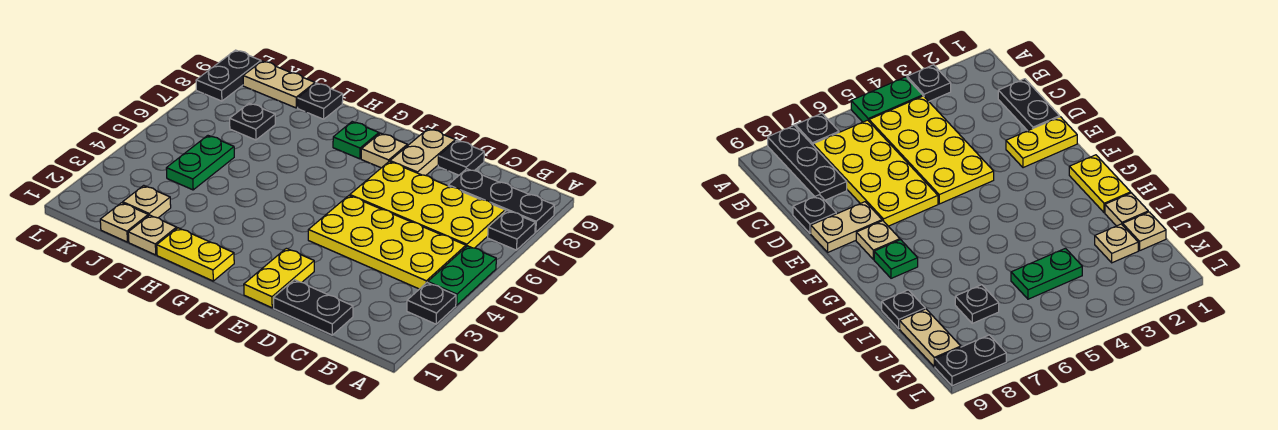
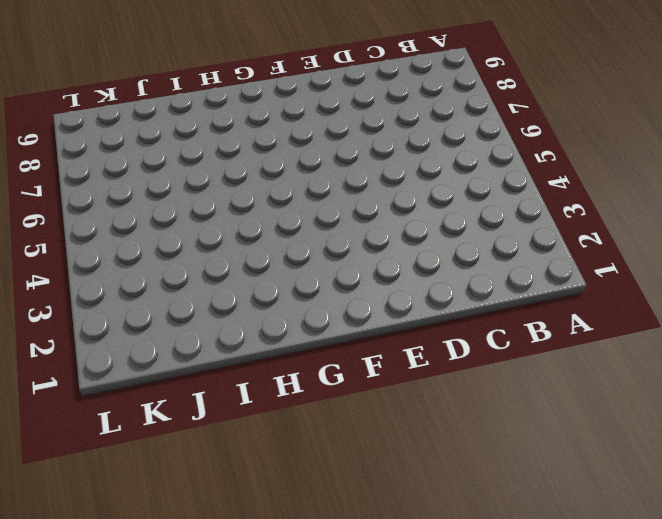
none -> black plate A3 level 1
none -> green plate A4:A5 level 1
none -> black plate A7 level 1

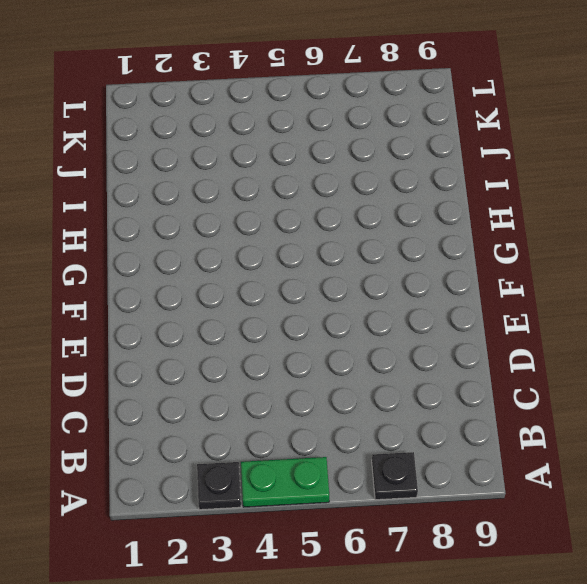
none -> black plate A8:C8 level 1
none -> yellow plate B4:E5 level 1
none -> yellow plate B6:E7 level 1

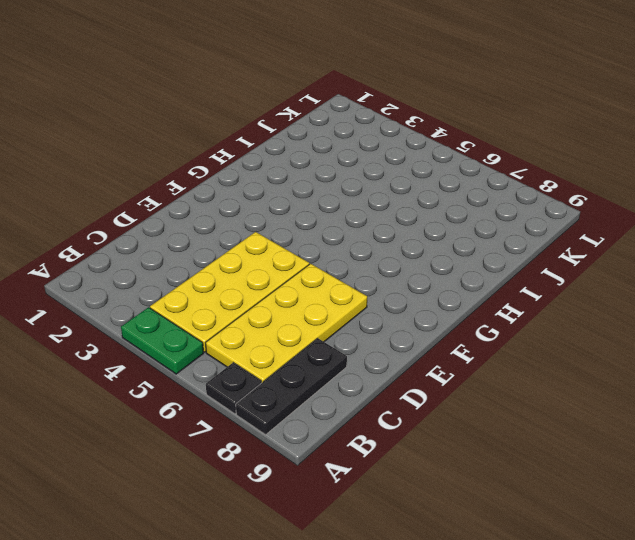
none -> black plate A3 level 1
none -> black plate C1:D1 level 1
none -> black plate D9 level 1

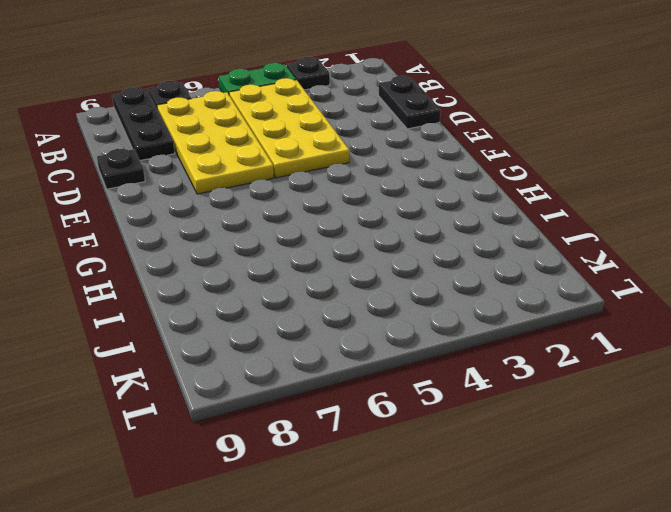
none -> yellow plate E1:E2 level 1
none -> tan plate E8:E9 level 1
none -> tan plate F8 level 1

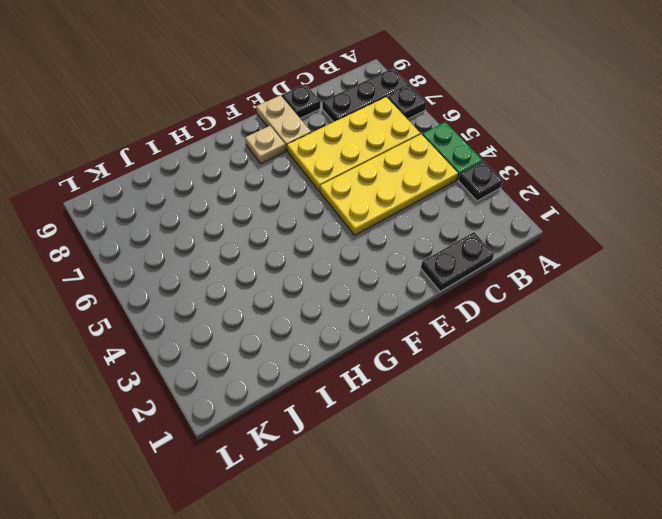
none -> yellow plate E1:E2 level 1
none -> yellow plate G1:H1 level 1
none -> green plate G8 level 1

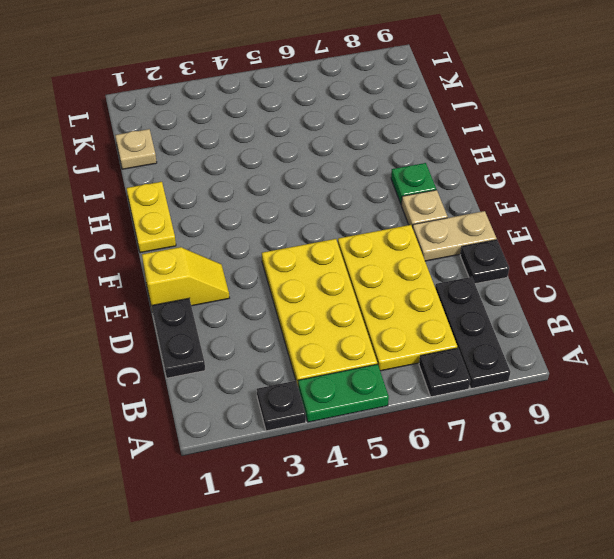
yellow slope E1:E2 level 1 top 1 -> yellow plate E1:E2 level 1
none -> tan plate I1 level 1
none -> black plate I9 level 1
none -> tan plate J2 level 1

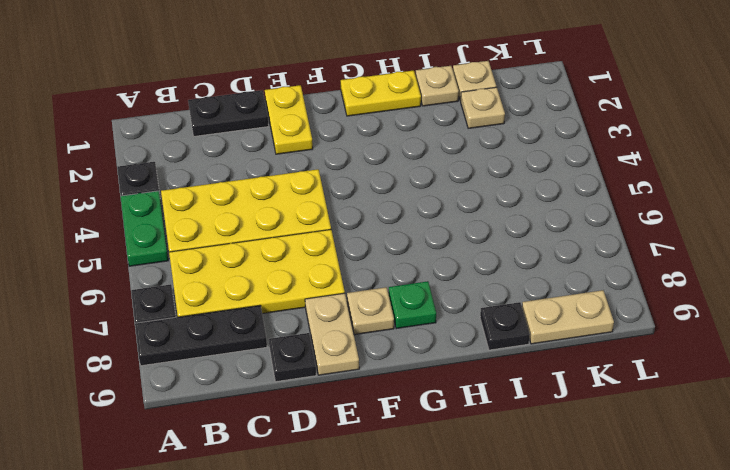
none -> green plate J4:J5 level 1
none -> black plate J7 level 1
none -> black plate L8:L9 level 1

